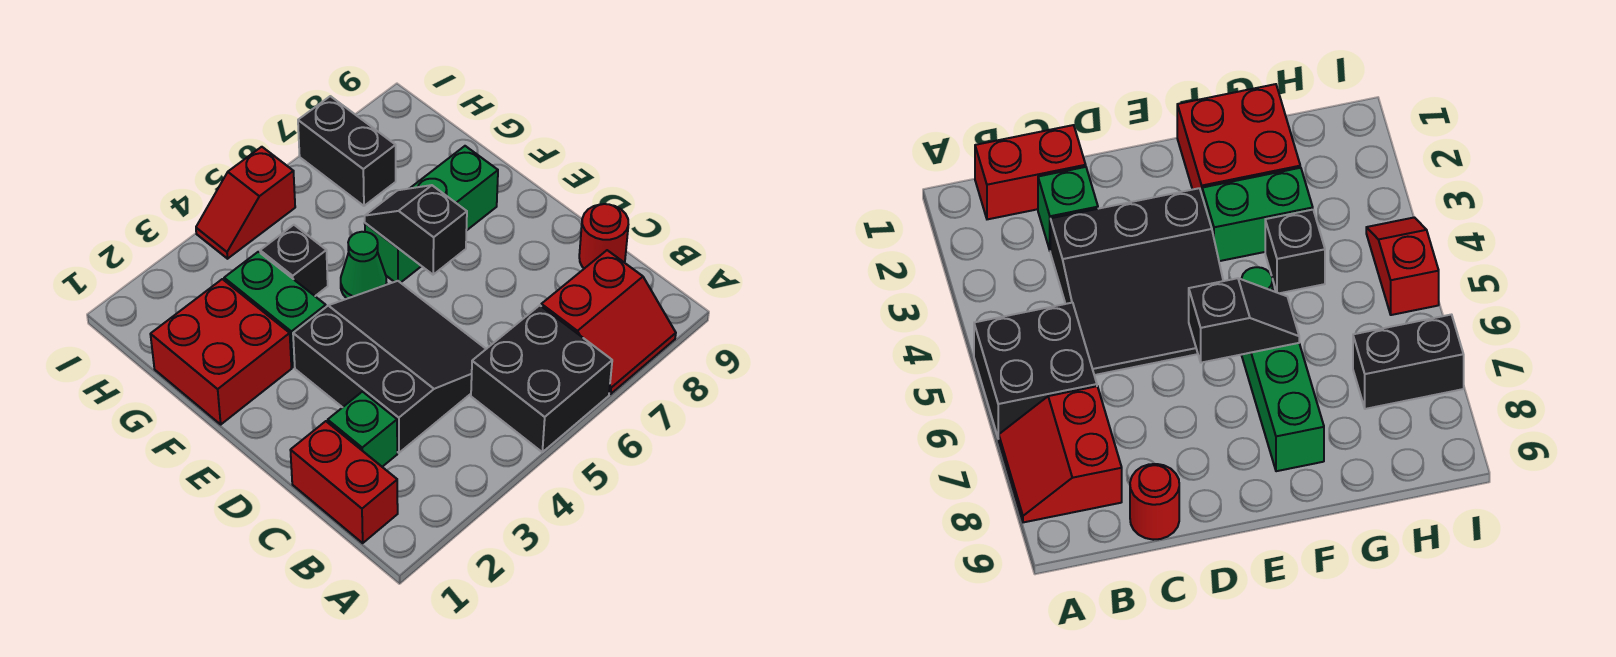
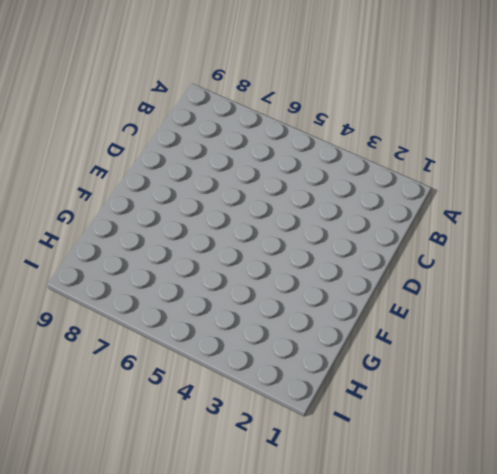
none -> black brick A5:B6 level 1
none -> red slope A7:B8 level 1 top B
none -> red brick B1:C1 level 1

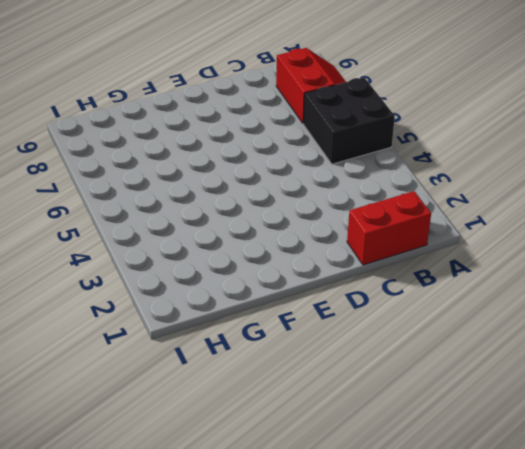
none -> green brick C2 level 1
none -> black slope C3:E5 level 1 top 3
none -> red round brick C9 level 1

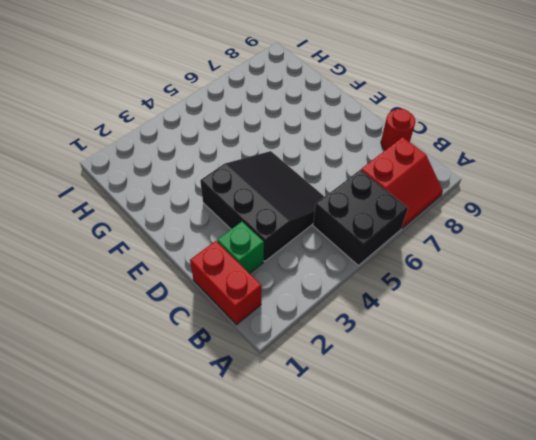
none -> red brick F1:G2 level 1
none -> green brick F3:G3 level 1
none -> green cone F5 level 1

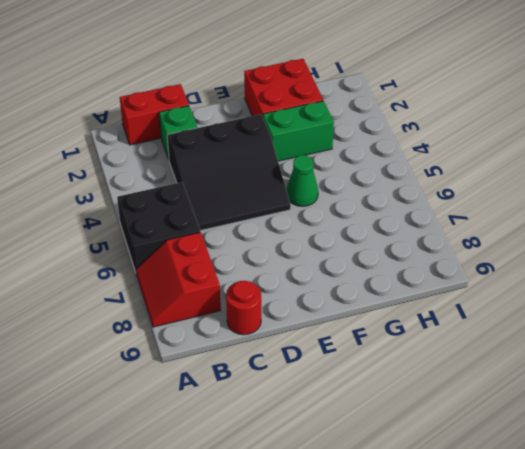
none -> green brick F6:F8 level 1
none -> black brick G4 level 1
none -> black brick H7:I7 level 1

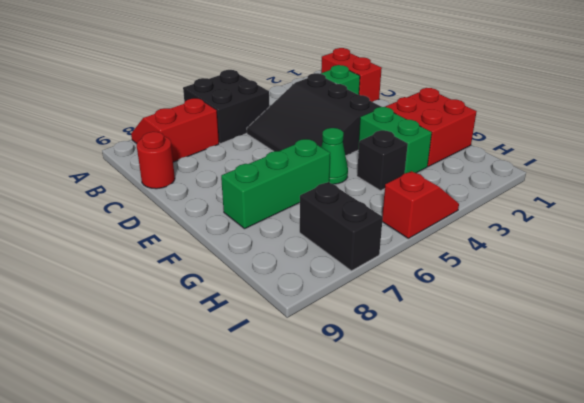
none -> black slope E6:F6 level 2 top E

